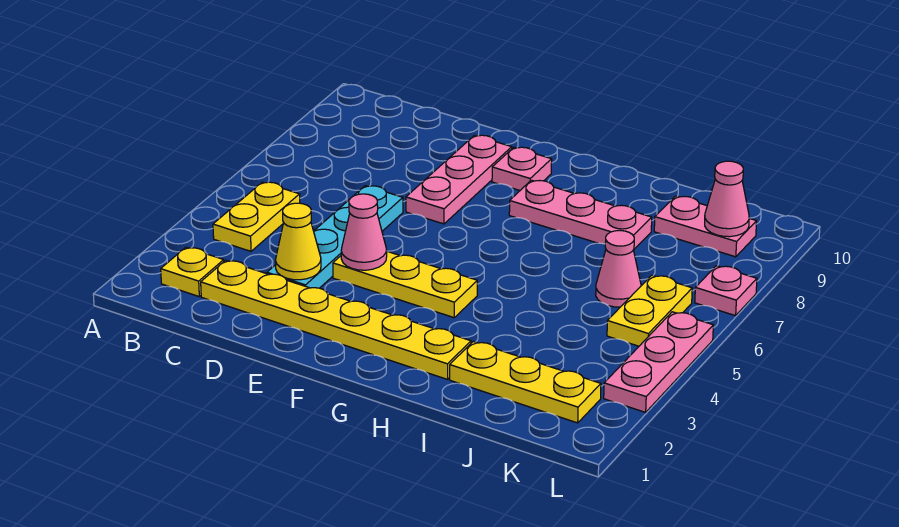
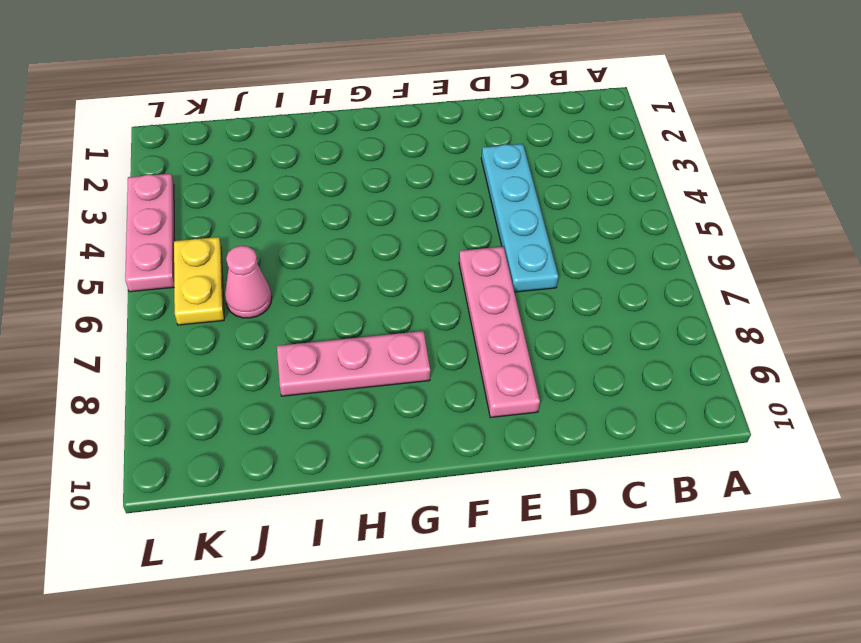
pink plate E6:E9 level 1 -> pink plate E7:E9 level 1
none -> yellow plate B2 level 1
none -> yellow plate B4:B5 level 1
none -> yellow plate C2:H2 level 1

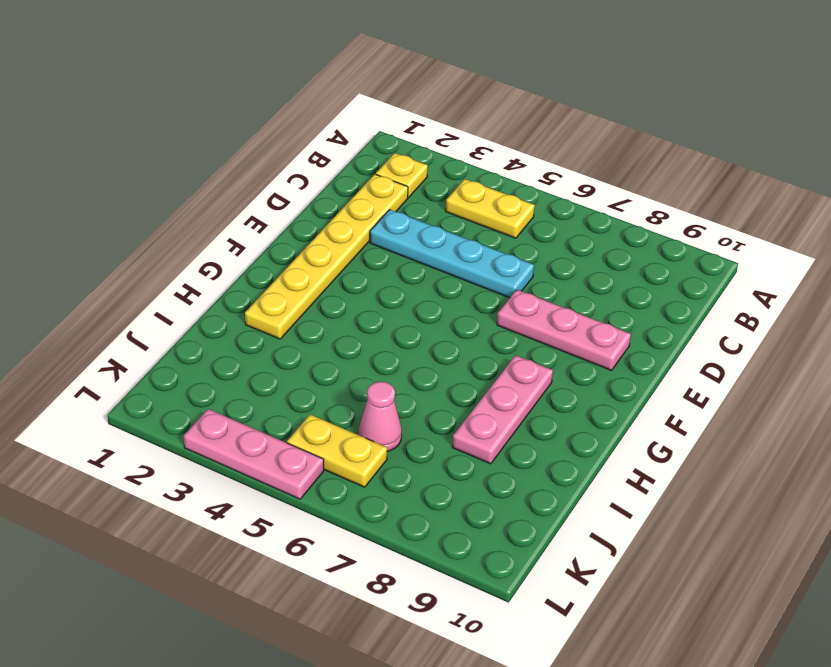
none -> yellow plate E4:G4 level 1
none -> pink plate F9 level 1
none -> yellow plate I2:K2 level 1

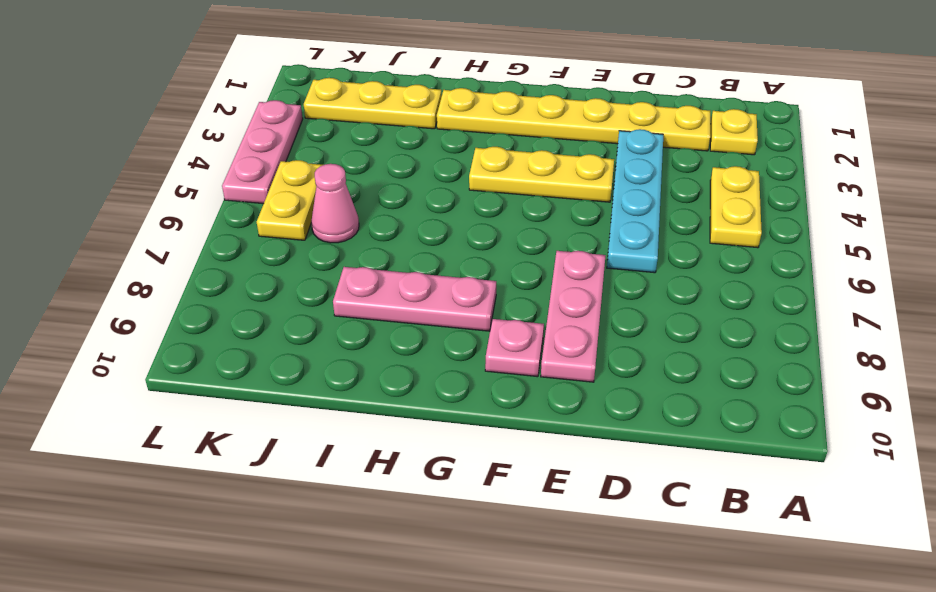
none -> pink plate J9:K9 level 1
none -> pink plate L7 level 1
none -> yellow cone D3 level 2

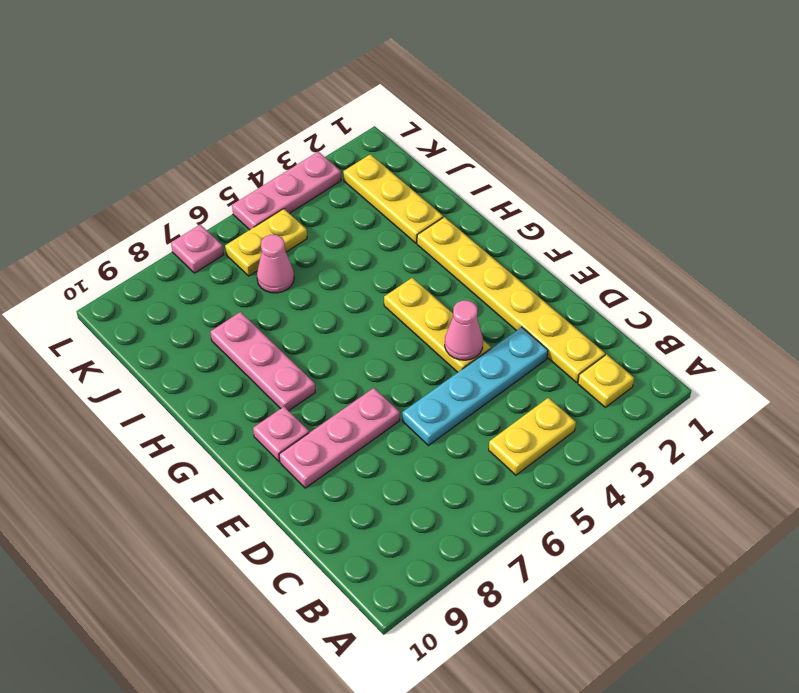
none -> pink plate J9:K9 level 1
none -> yellow cone D3 level 2
none -> pink cone K9 level 2

